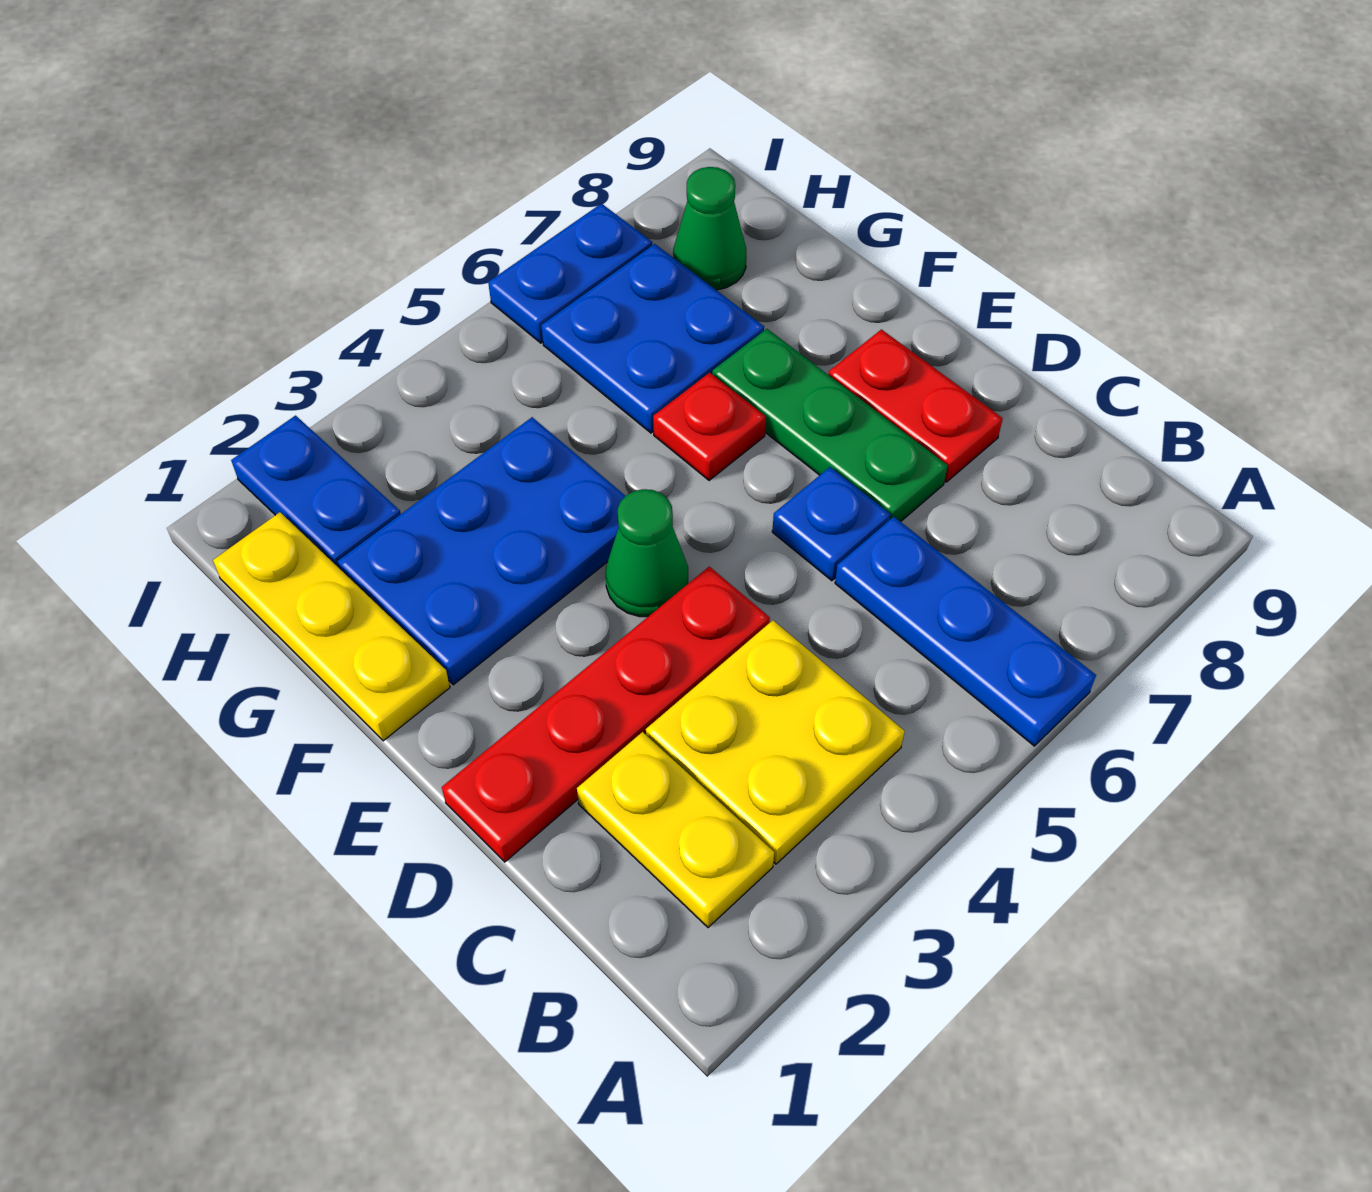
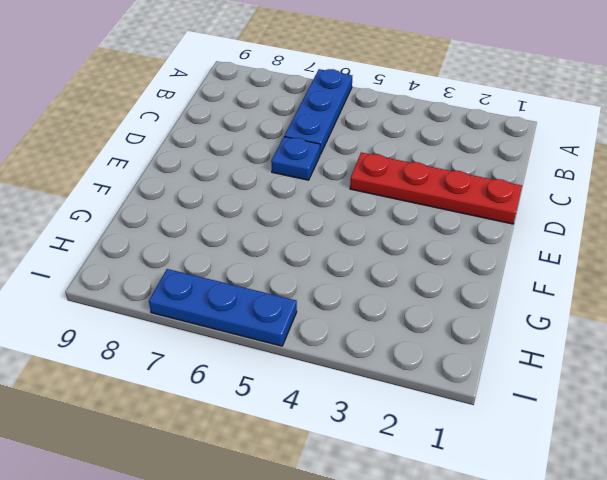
blue plate I5:I7 level 1 -> blue plate I6:I7 level 1
none -> yellow plate B2:C2 level 1
none -> yellow plate B3:C4 level 1
none -> green plate D7:F7 level 1

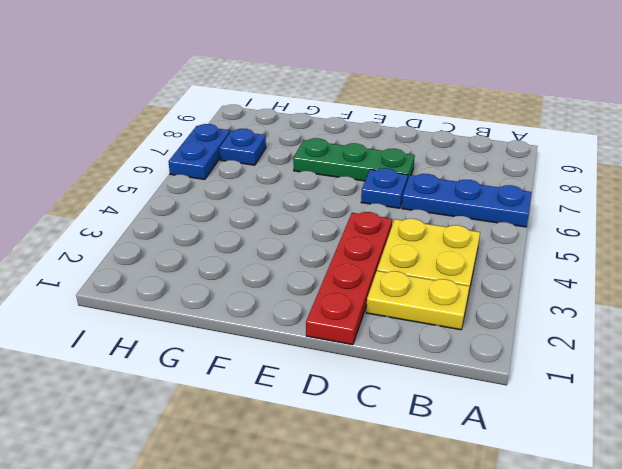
blue plate H7 level 1 -> blue plate G6:H7 level 1
none -> red plate D8:E8 level 1
none -> green cone E4 level 1
none -> yellow plate F1:H1 level 1

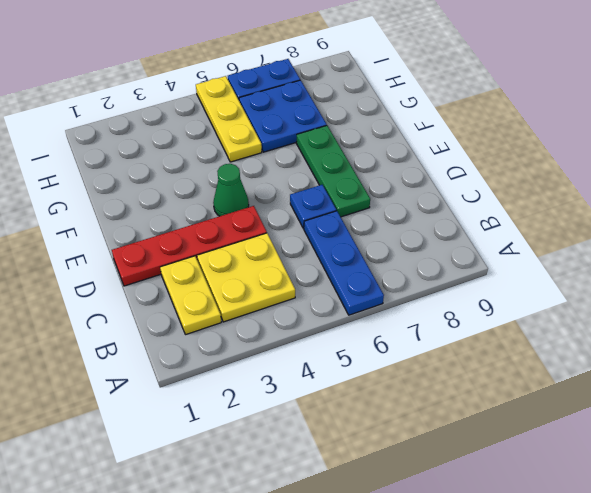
yellow plate G5:I5 level 1 -> yellow plate F1:H1 level 1
none -> red plate D8:E8 level 1
none -> blue plate F2:G4 level 1
none -> red plate F6 level 1

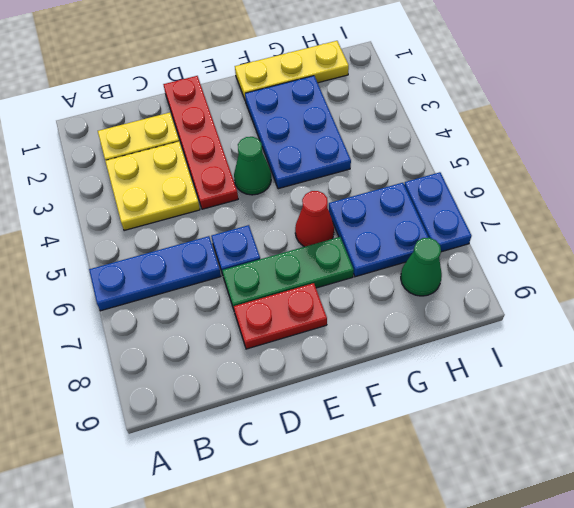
red cone F6 level 1 -> red plate F6 level 1
none -> blue plate H2:I2 level 1

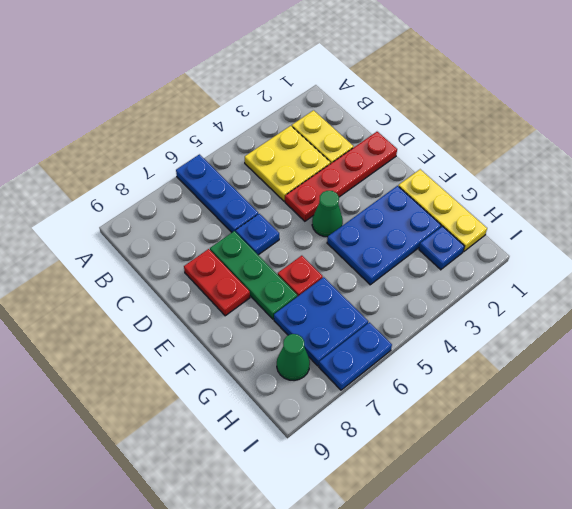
blue plate H2 level 1 -> blue plate H2:I2 level 1

